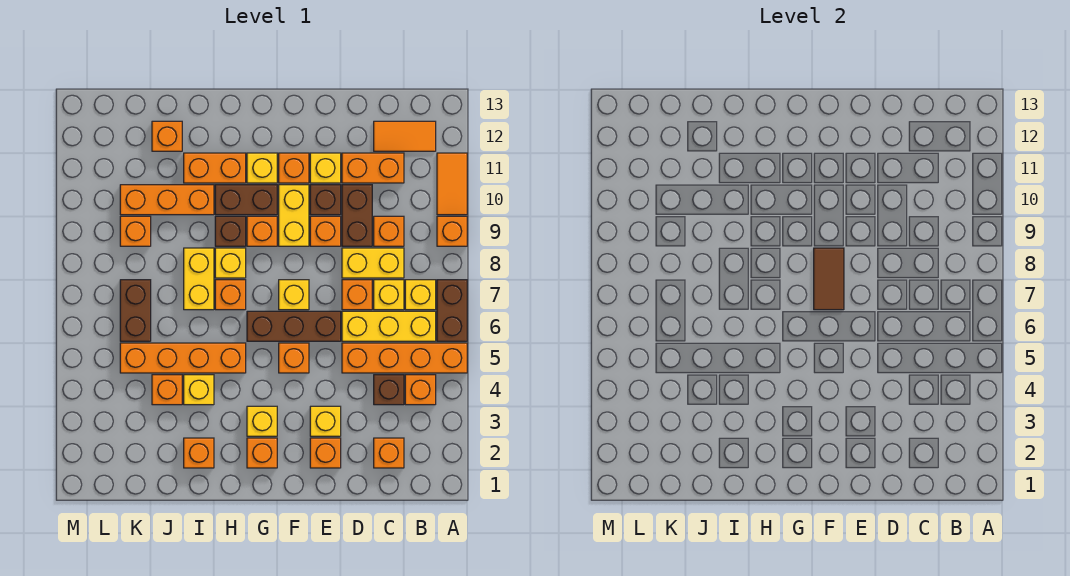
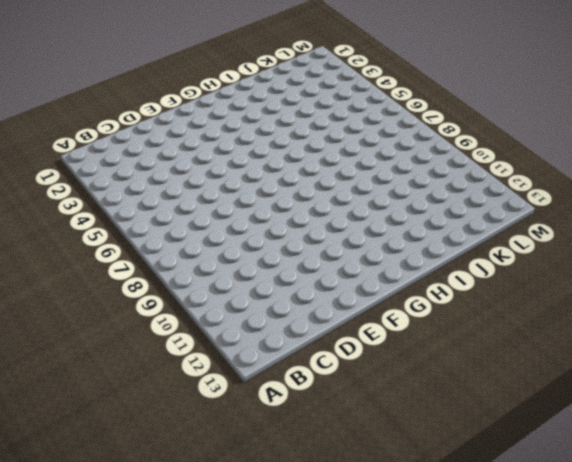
none -> orange brick A5:D5 level 1
none -> brown brick A6:A7 level 1
none -> orange brick A9 level 1
none -> orange tile A10:A11 level 1

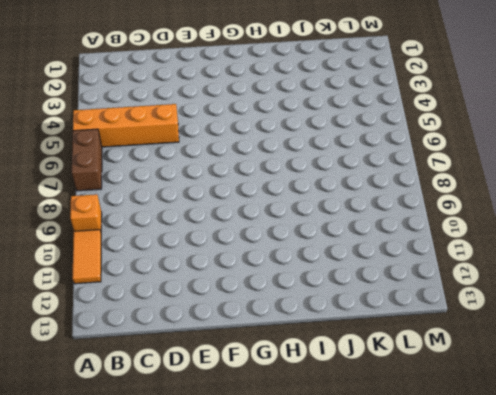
none -> orange brick B4 level 1
none -> yellow brick B6:D6 level 1
none -> yellow brick B7 level 1
none -> orange tile B12:C12 level 1

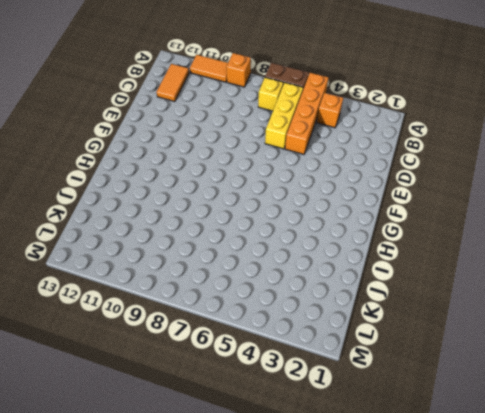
none -> orange brick C2 level 1
none -> brown brick C4 level 1
none -> yellow brick C7 level 1
none -> yellow brick C8:D8 level 1

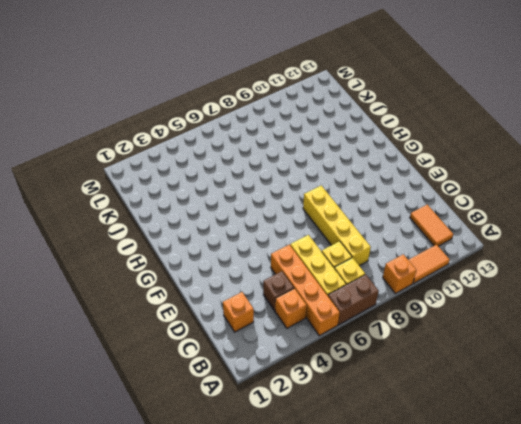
yellow brick C8:F8 level 1 -> yellow brick C8:D8 level 1
none -> orange brick C9 level 1
none -> orange brick C11:D11 level 1
none -> orange brick D7 level 1
none -> brown brick D9:D10 level 1

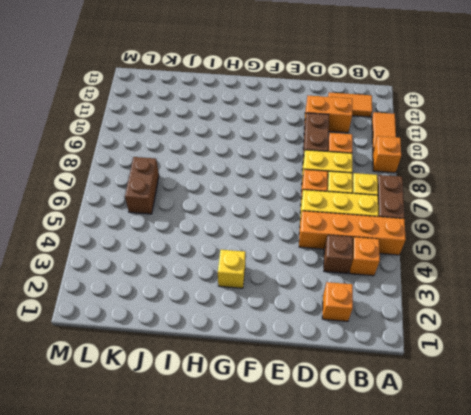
none -> orange brick E2 level 1
none -> yellow brick E3 level 1
none -> brown brick E6:G6 level 1
none -> orange brick E9 level 1

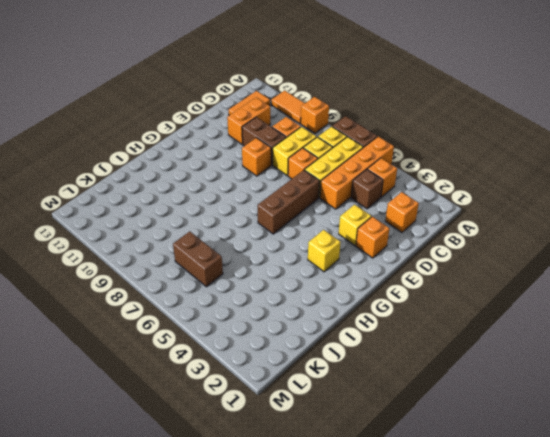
none -> brown brick E10 level 1
none -> yellow brick E11 level 1
none -> orange brick F5 level 1
none -> yellow brick F7 level 1

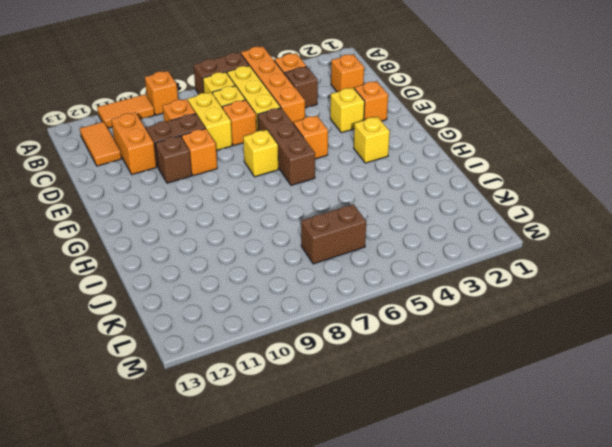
none -> yellow brick E11 level 1
none -> yellow brick F9:F10 level 1
none -> orange brick F11 level 1
none -> orange brick G2 level 1

